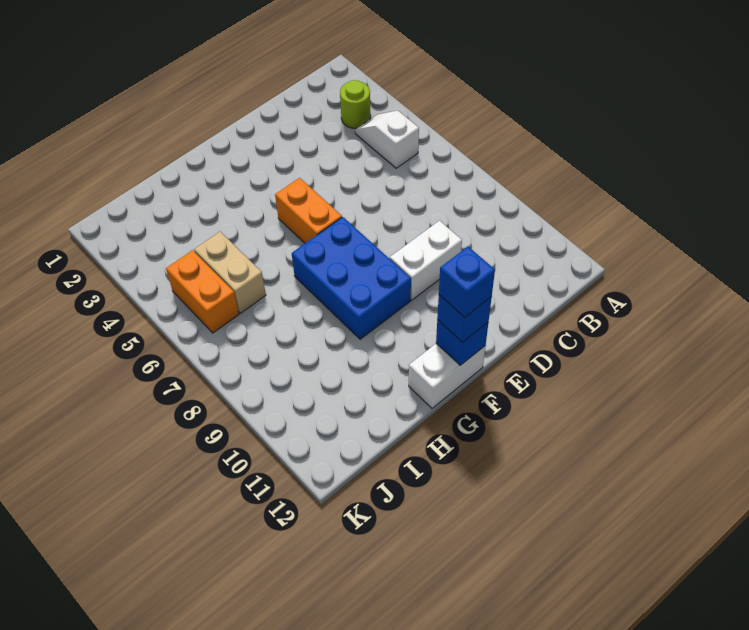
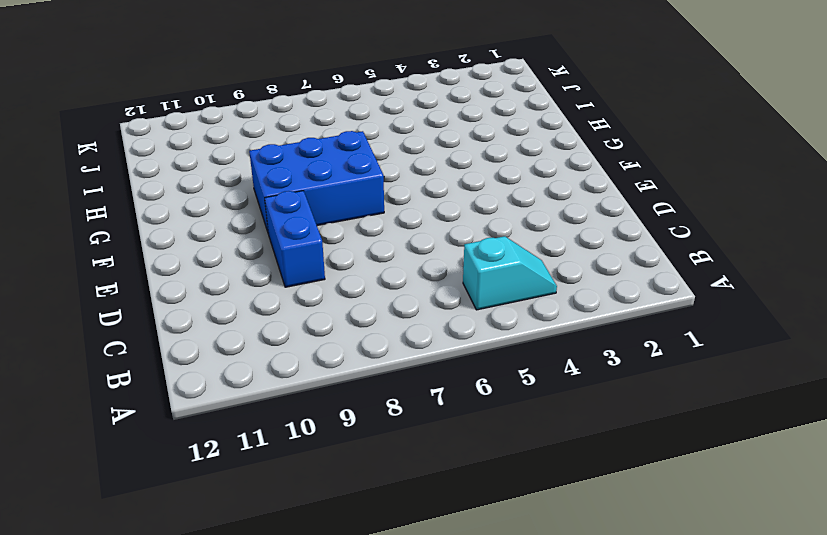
cyan slope B4:B5 level 1 top 5 -> white slope B4:B5 level 1 top 5
blue brick D9:E9 level 1 -> white brick D9:E9 level 1
none -> lime round brick B3 level 1
none -> orange brick F5:F6 level 1

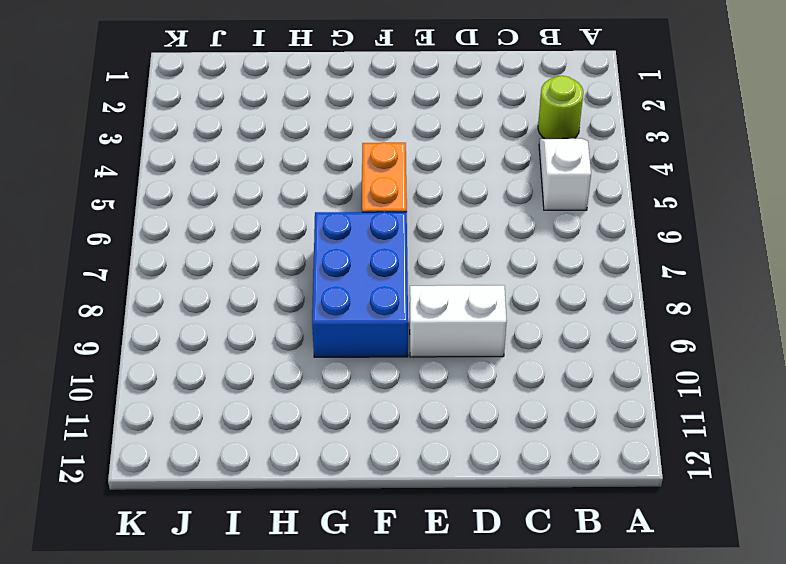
none -> white brick F12:G12 level 1
none -> tan brick I5:I6 level 1

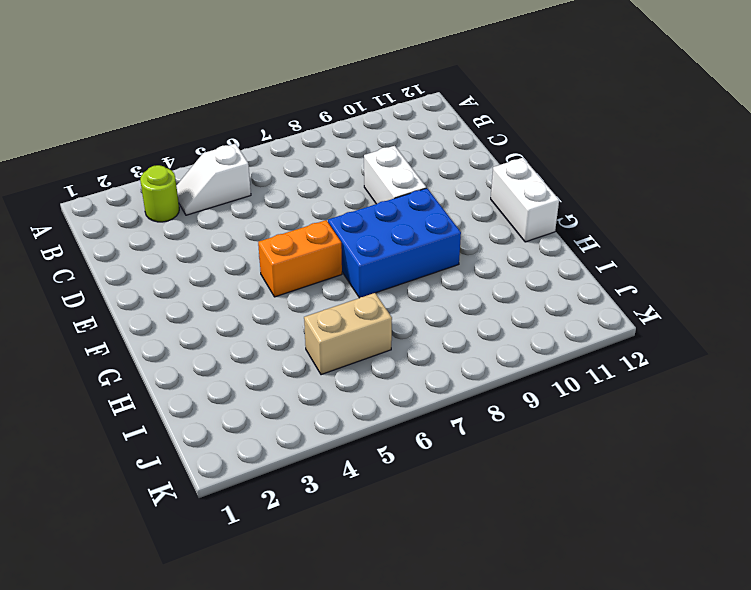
none -> orange brick J5:J6 level 1
none -> blue brick F12 level 2

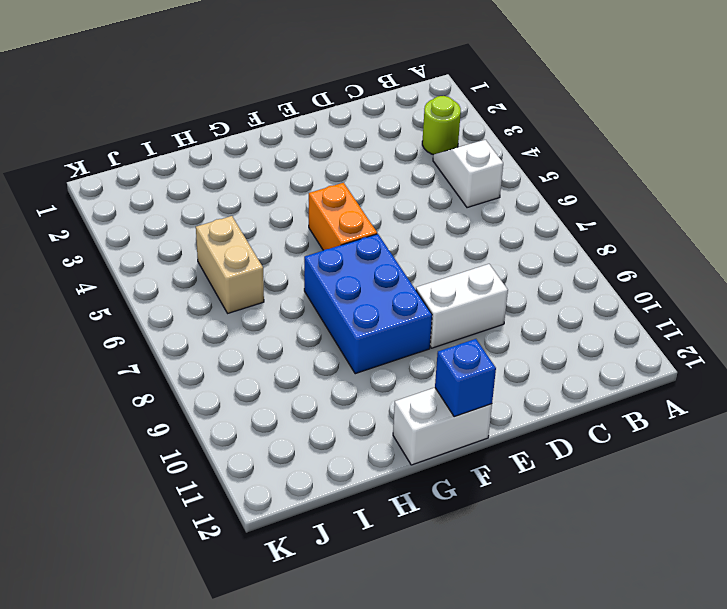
none -> orange brick J5:J6 level 1
none -> blue brick F12 level 3

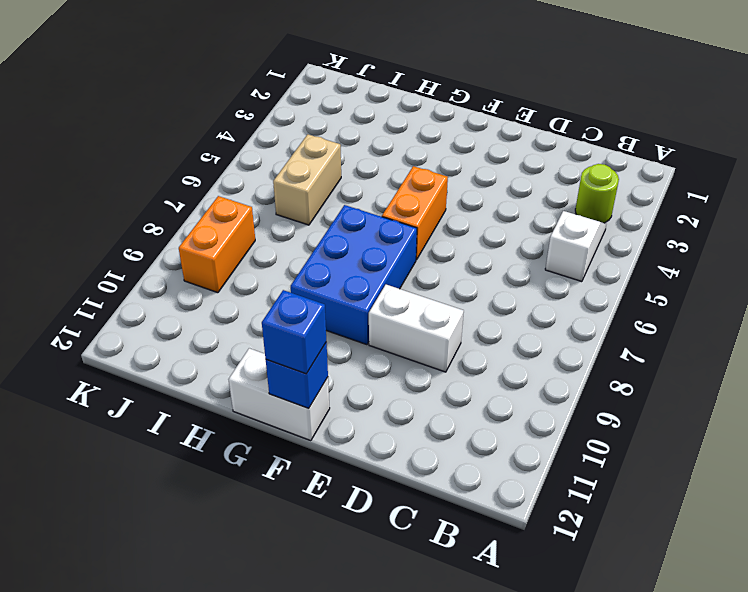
orange brick J8:J9 level 1 -> orange brick J5:J6 level 1
none -> blue brick F12 level 4

